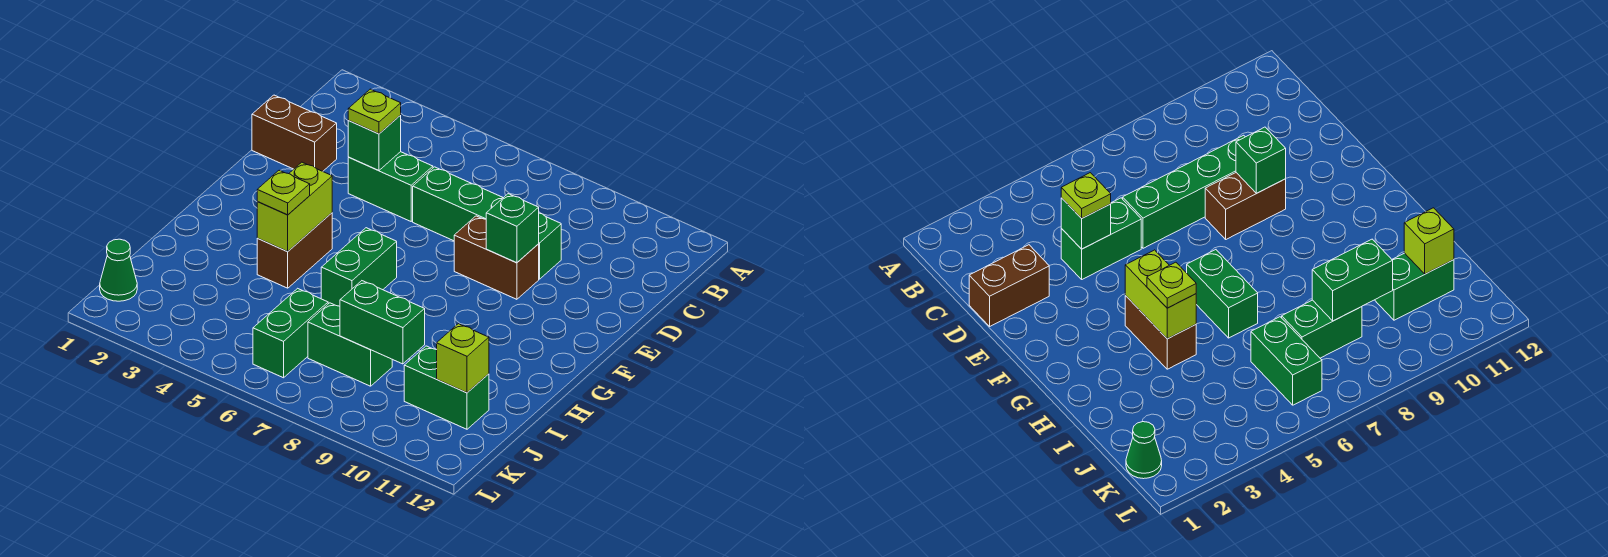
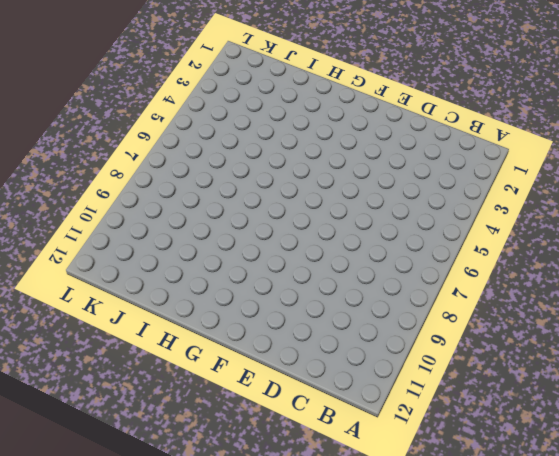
none -> brown brick D1:D2 level 1
none -> green brick D4:D5 level 1
none -> green brick D6:D9 level 1

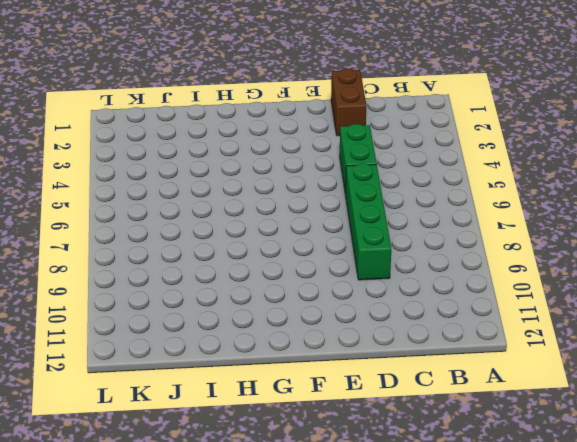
none -> brown brick E8:E9 level 1
none -> brown brick G4:H4 level 1
none -> green brick G6:H6 level 1

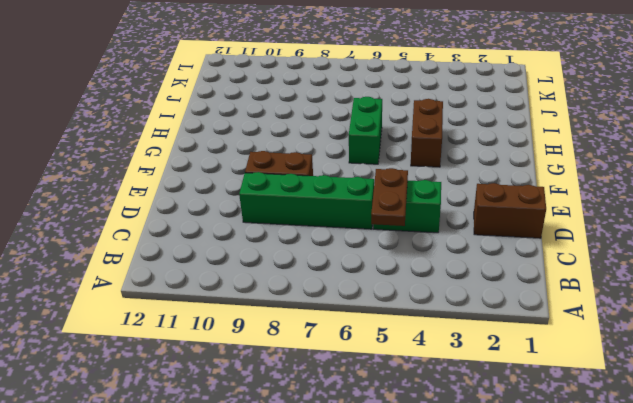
brown plate C5:D5 level 2 -> none
none -> green brick J6:K6 level 1
none -> green brick J7:J8 level 1
none -> green brick J10:J11 level 1

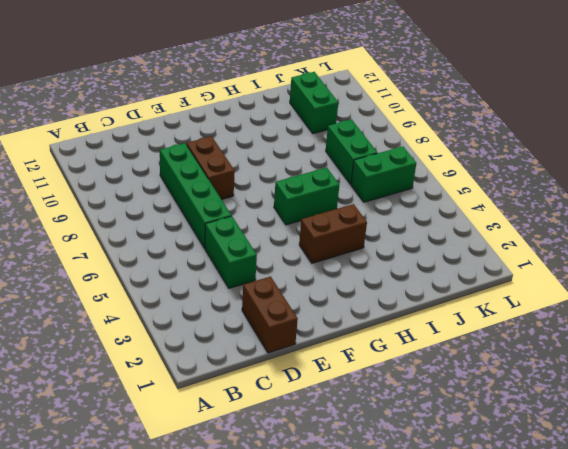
none -> green cone K1 level 1
none -> green brick D4 level 2
none -> green brick E9 level 2

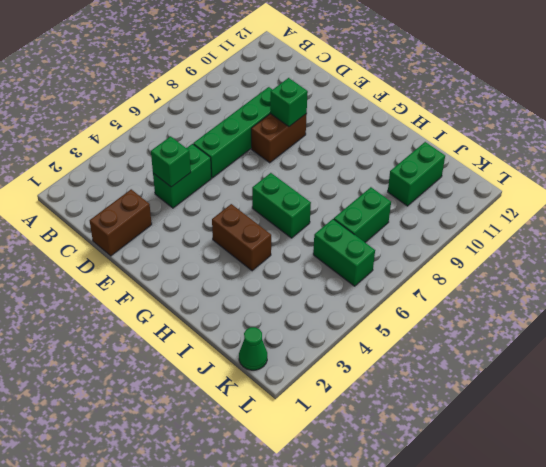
none -> lime brick G4:H4 level 2
none -> green brick J8:J9 level 2
none -> lime brick J11 level 2

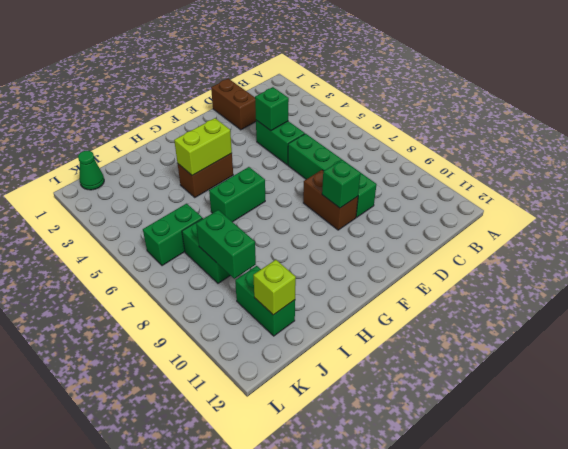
none -> lime plate D4 level 3
none -> lime plate H4 level 3

